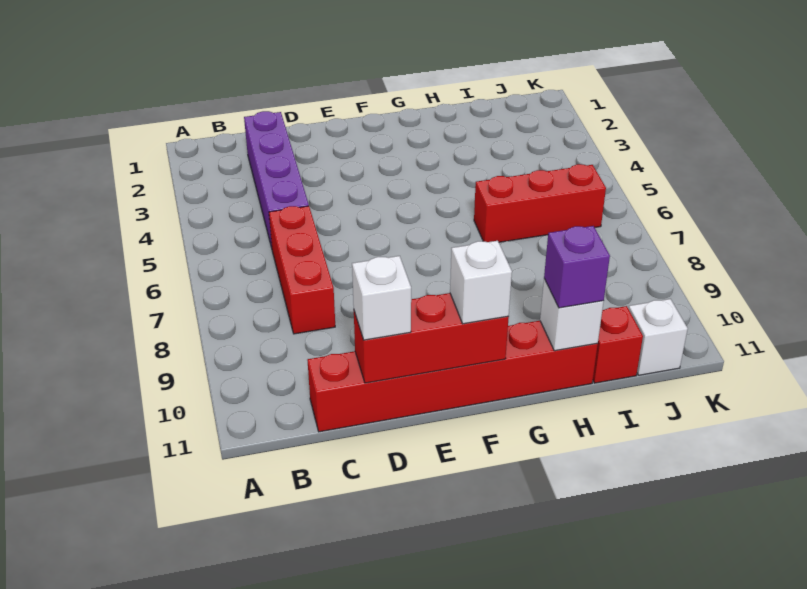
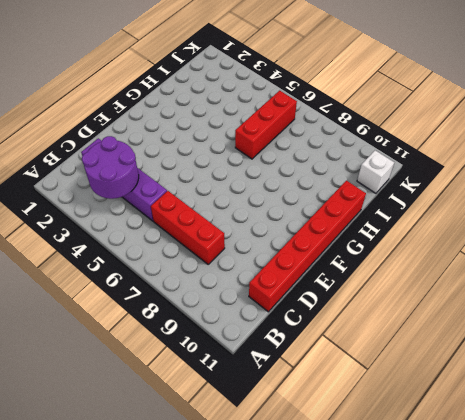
purple round brick B3:C4 level 2 -> none
none -> red brick I11 level 1
none -> red brick D11:F11 level 2

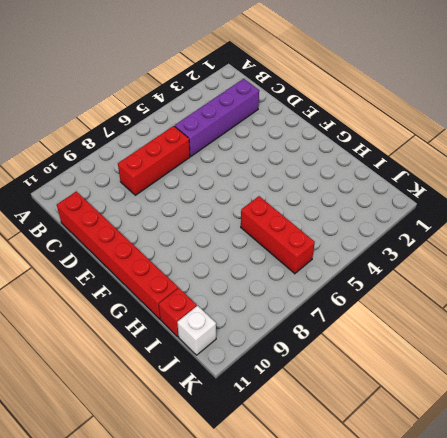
none -> red brick D11:F11 level 2
none -> white brick H11 level 2

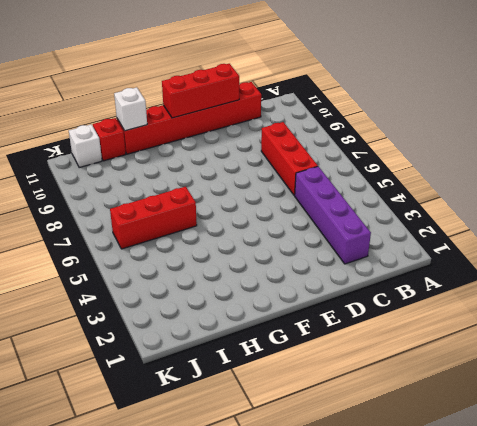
none -> white brick D11 level 3
none -> white brick F11 level 3

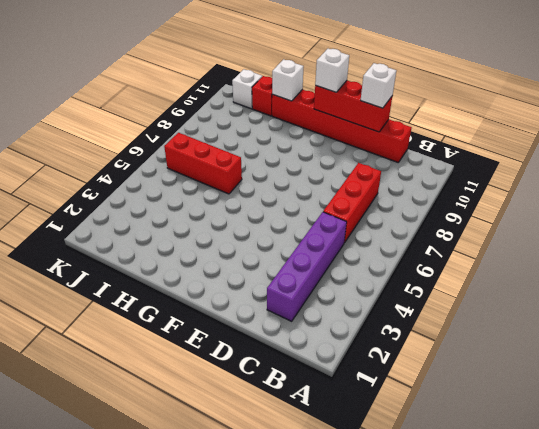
none -> purple brick H11 level 3

